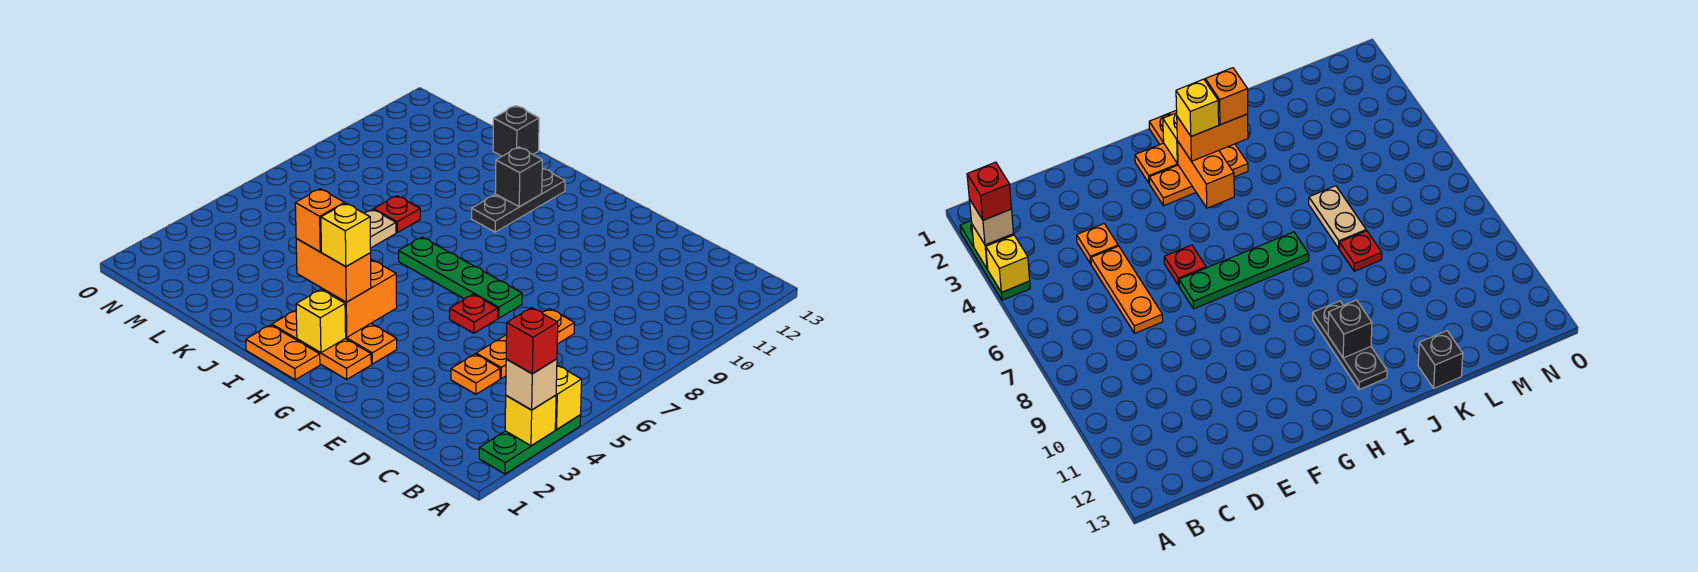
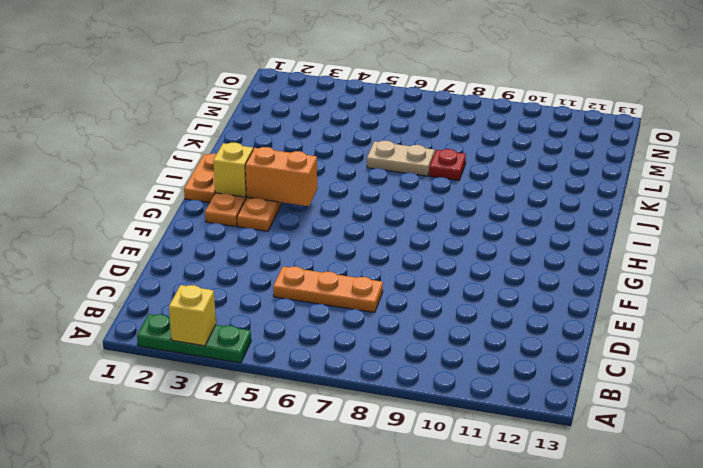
none -> orange plate D4 level 1
none -> red plate F6 level 1
none -> green plate F7:I7 level 1

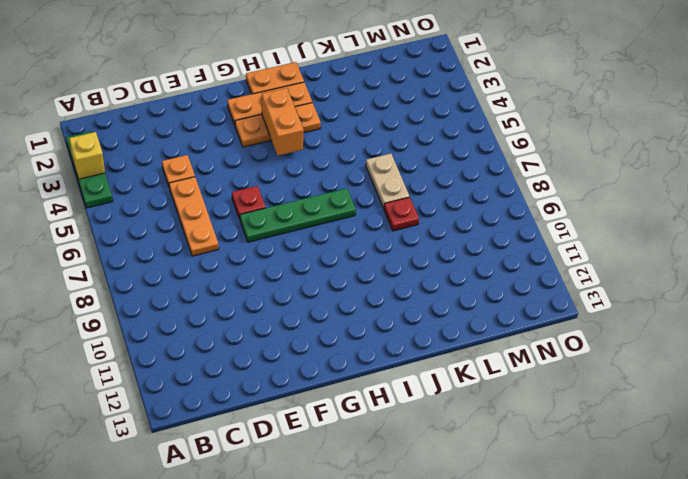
none -> black plate I10:I12 level 1
none -> black brick K13 level 1
none -> yellow brick A4 level 2

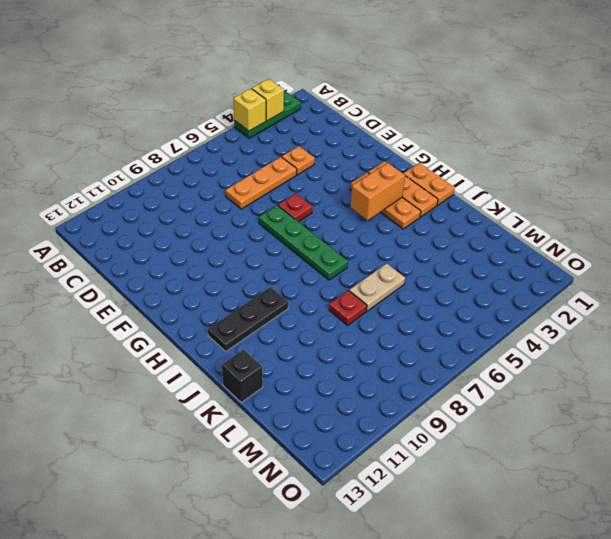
none -> yellow brick H2 level 2
none -> black brick I11 level 2
none -> tan brick A3 level 3

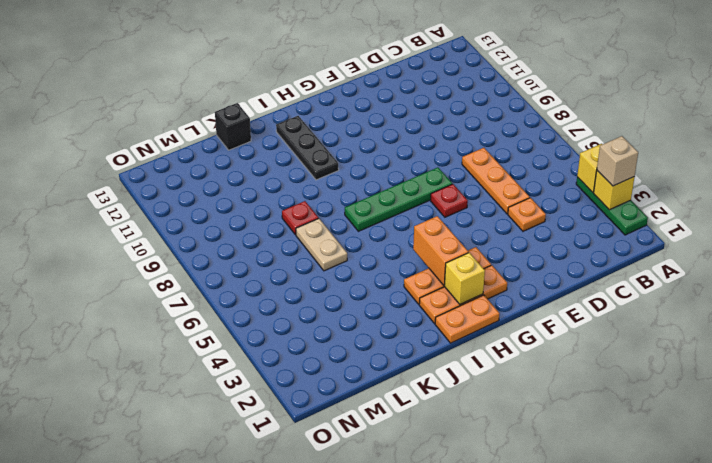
none -> black brick I11 level 2
none -> orange brick H3:I3 level 3
none -> red brick A3 level 4

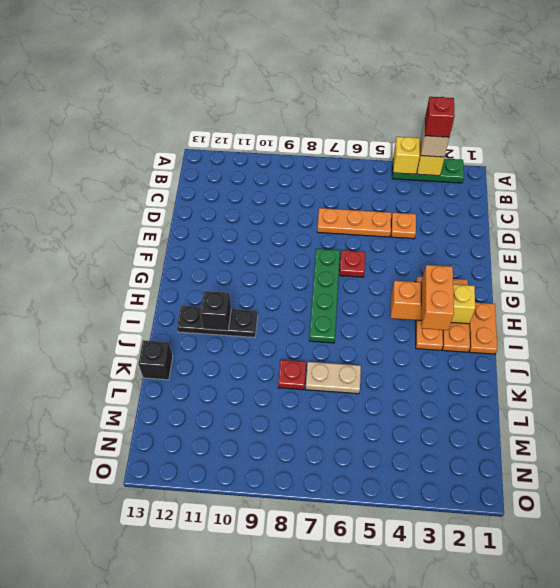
none -> yellow brick H3 level 4
none -> orange brick I3 level 4

